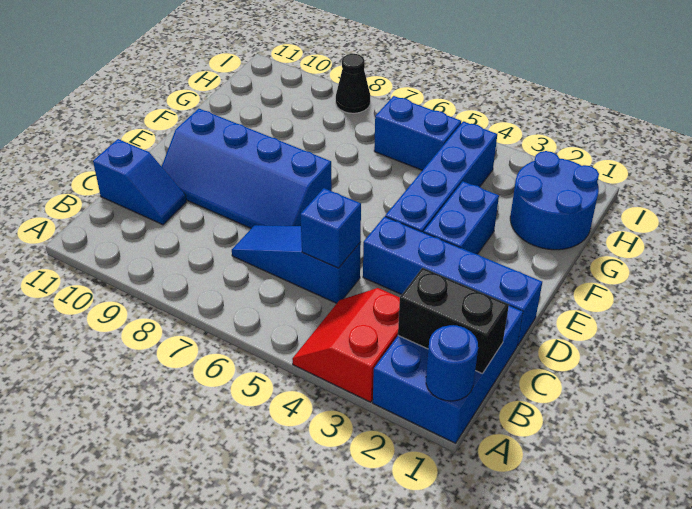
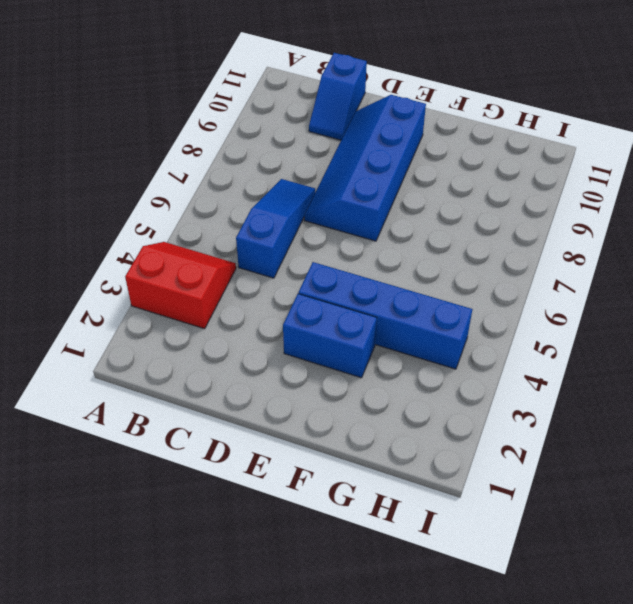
none -> blue brick A1:C2 level 1
none -> blue brick D1:D4 level 1
none -> blue round brick G1:H2 level 1

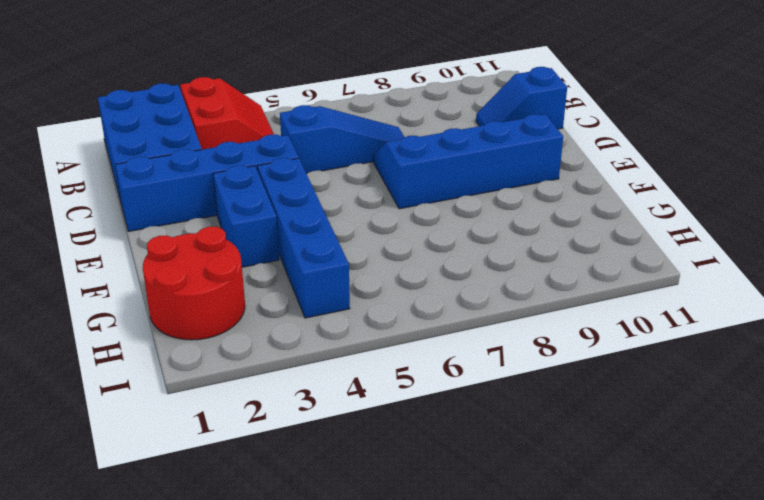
red round brick G1:H2 level 1 -> blue round brick G1:H2 level 1
none -> blue brick H5:H6 level 1
none -> black cone I8 level 1
none -> blue round brick A1 level 2

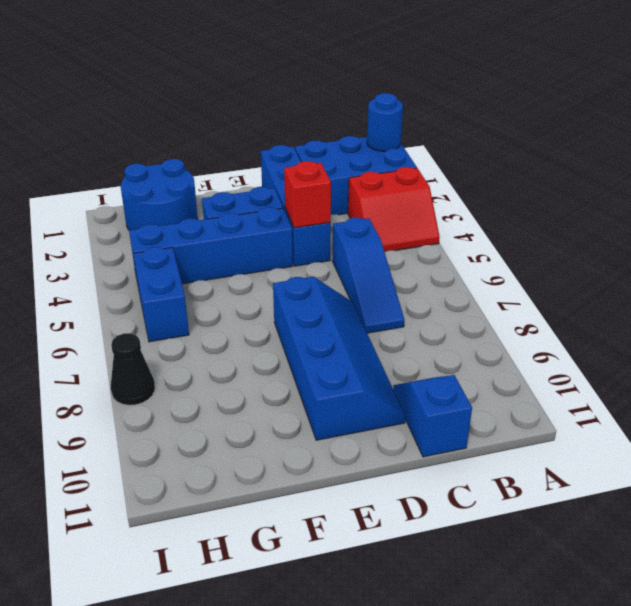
red brick D4 level 2 -> none
none -> black brick B1:B2 level 2
none -> blue brick C5 level 2

